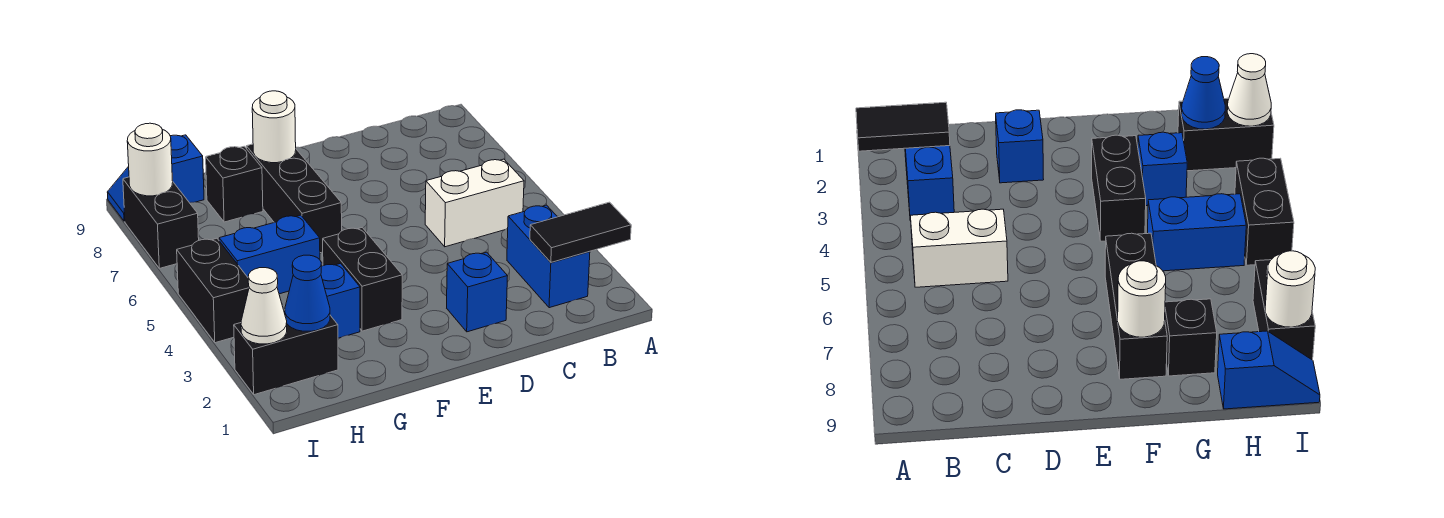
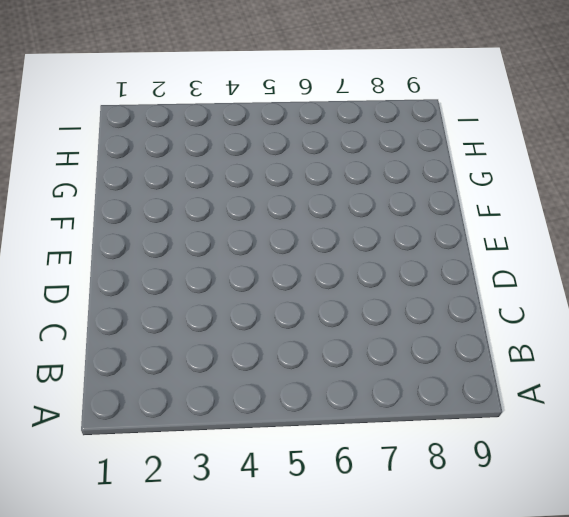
none -> blue brick B2:B3 level 1
none -> white brick B5:C5 level 1
none -> blue brick D2 level 1

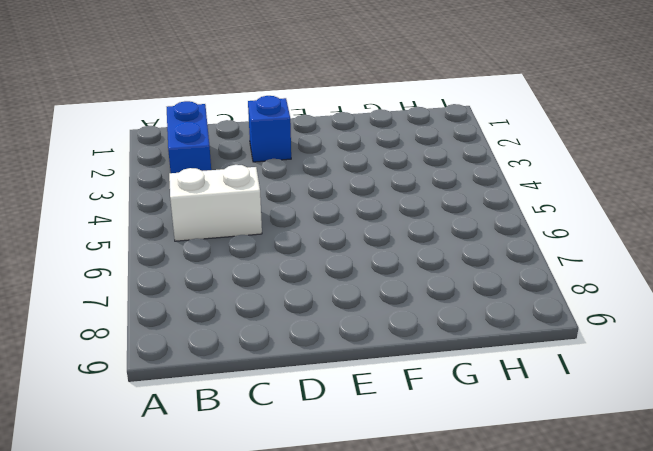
none -> black brick F3:F4 level 1
none -> black brick F6:F8 level 1
none -> blue brick G3 level 1

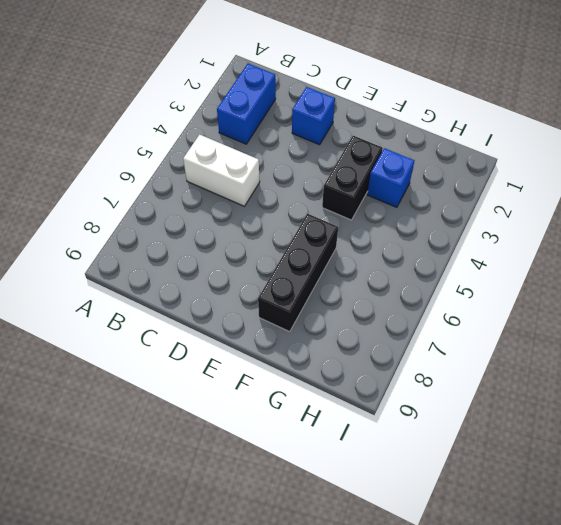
none -> blue brick G5:H5 level 1
none -> black brick G8 level 1
none -> black brick H2:I2 level 1

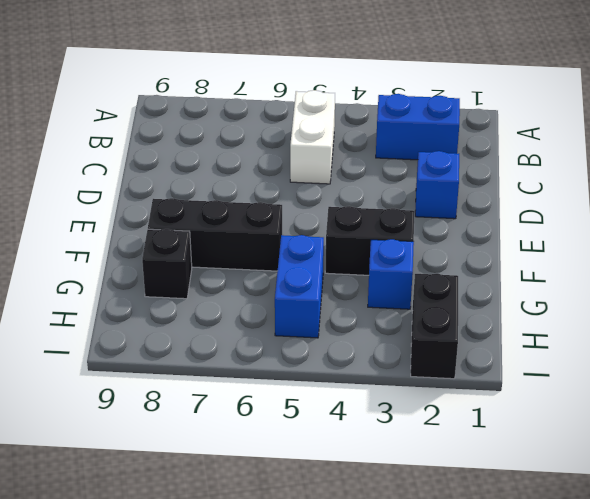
none -> blue slope H9:I9 level 1 top H
none -> black brick I4:I5 level 1
none -> black brick I7:I8 level 1

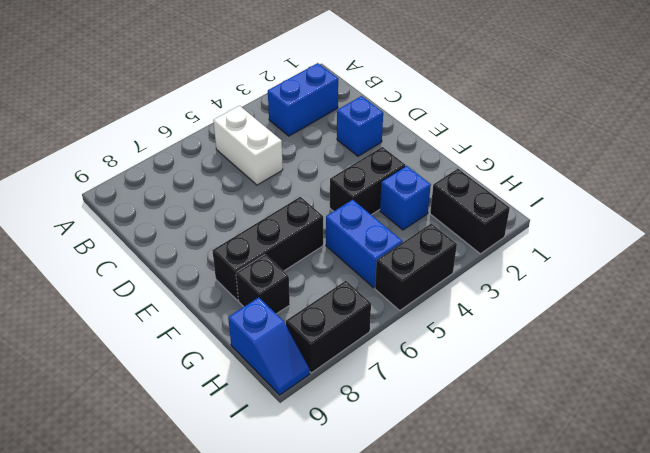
none -> black tile A2:B2 level 2
none -> white round brick F8 level 2
none -> blue cone H2 level 2

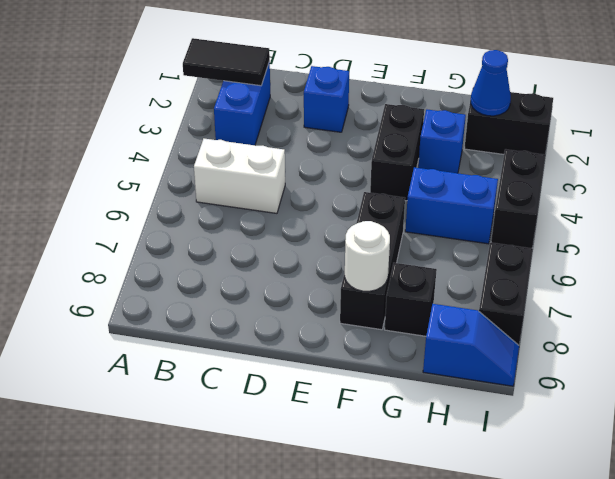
none -> white cone I2 level 2
none -> white round brick I8 level 2

